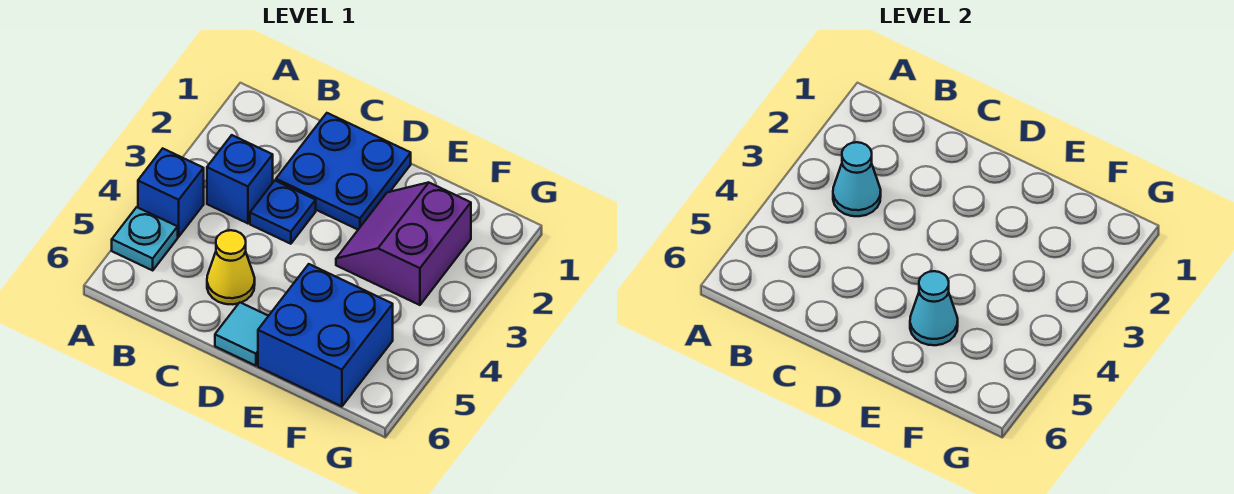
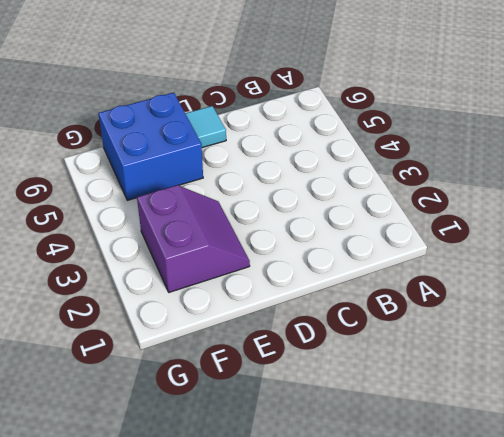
none -> blue brick A4 level 1
none -> cyan plate A5 level 1

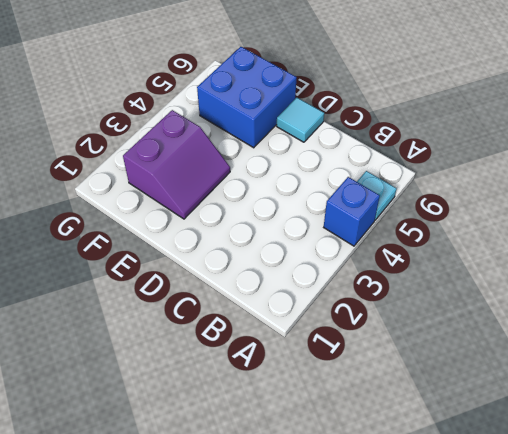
none -> blue brick B3 level 1
none -> blue plate C1:D2 level 1

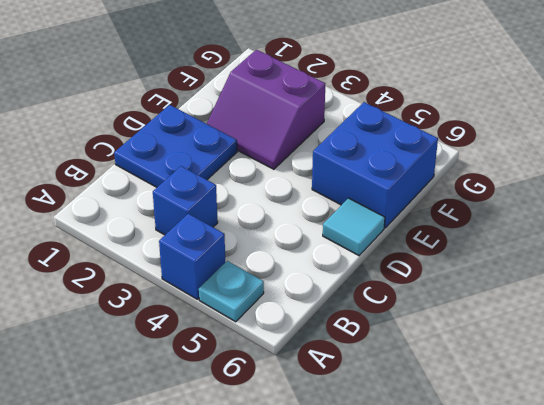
none -> blue plate C3 level 1
none -> yellow cone C5 level 1

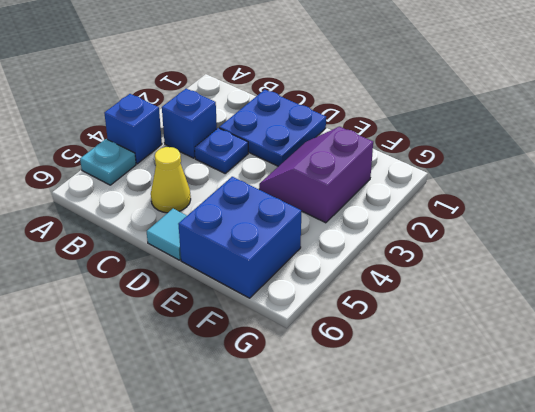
none -> cyan cone B3 level 2
none -> cyan cone E5 level 2

